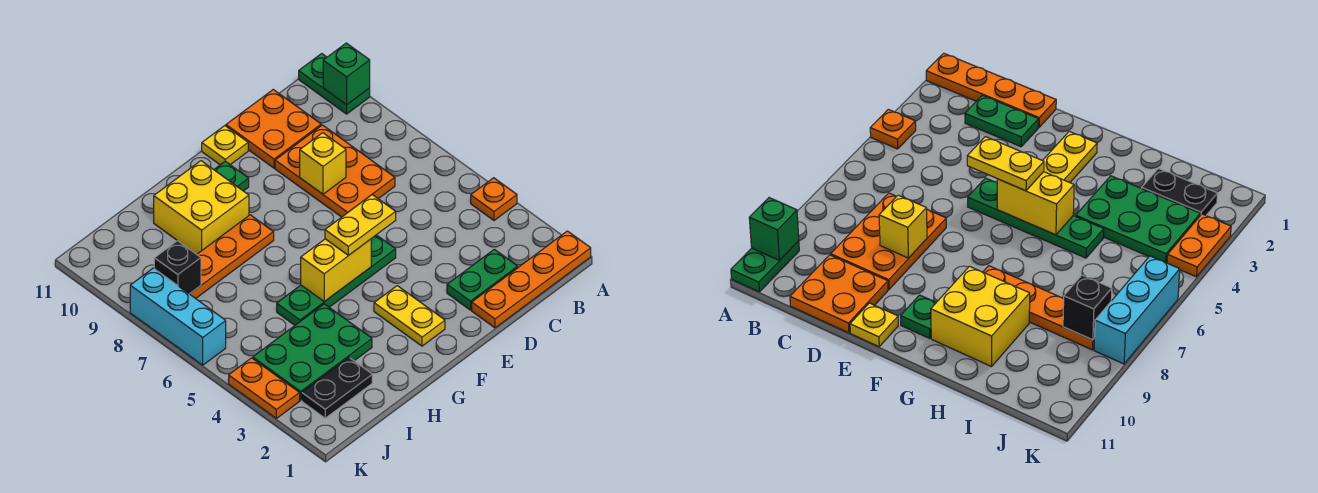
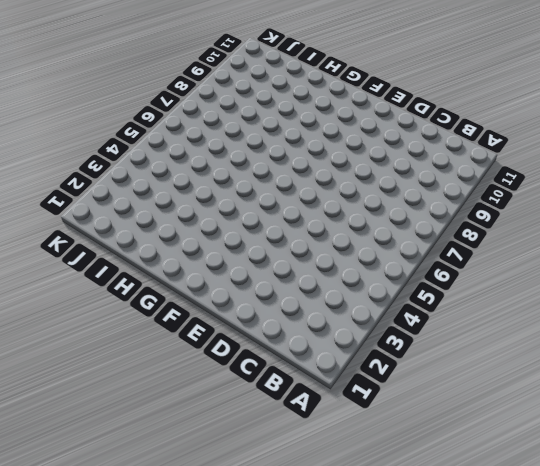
none -> orange plate A1:D1 level 1
none -> orange plate A4 level 1
none -> green plate A10:A11 level 1

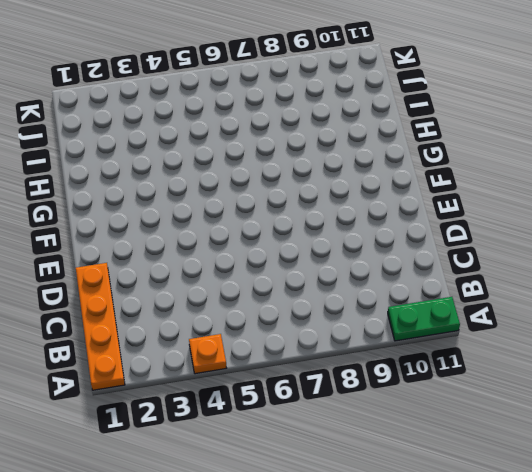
none -> green plate C2:D2 level 1
none -> orange plate C7:D9 level 1
none -> orange plate C10:D11 level 1

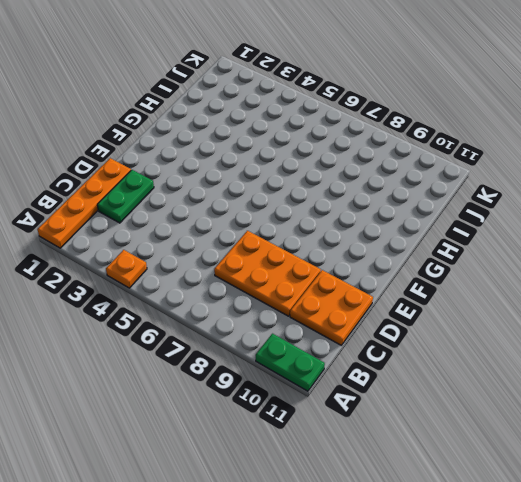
none -> green plate E5:H5 level 1
none -> yellow plate E11 level 1
none -> yellow plate F2:F3 level 1

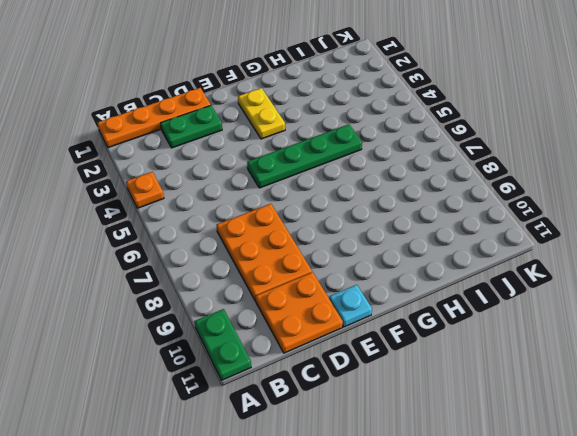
cyan plate E11 level 1 -> yellow plate E11 level 1
none -> green plate F10 level 1
none -> orange plate G8:J8 level 1
none -> yellow brick G9:H10 level 1

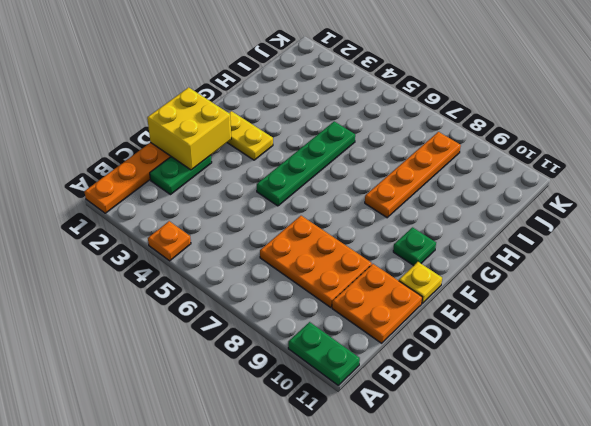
yellow brick D1:E2 level 2 -> yellow brick G9:H10 level 1
none -> green plate H3:J4 level 1
none -> black plate I2:J2 level 1
none -> orange plate K3:K4 level 1

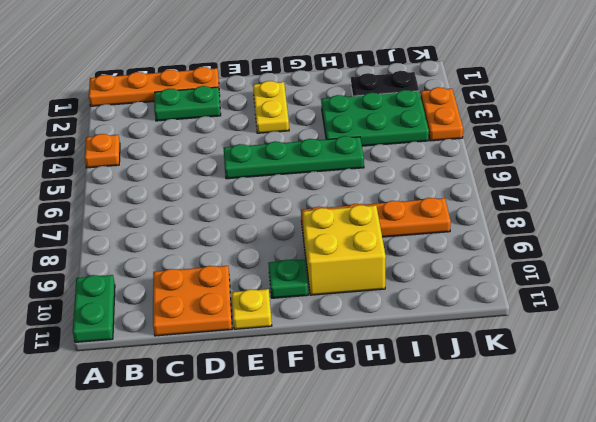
none -> orange plate C7:D9 level 1
none -> cyan brick K6:K8 level 1
none -> green brick A10 level 2

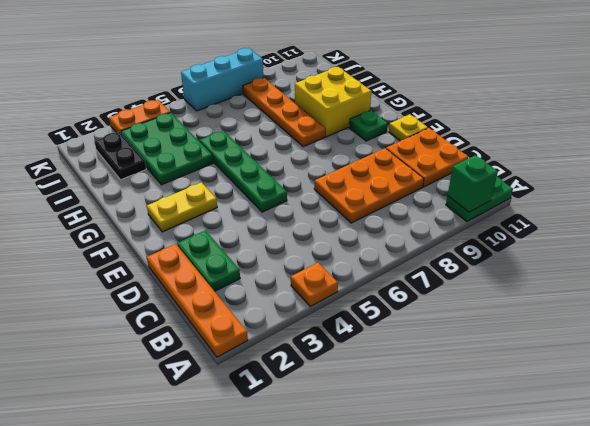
none -> yellow brick D8 level 2
none -> yellow brick F5:G5 level 2
none -> black brick J8 level 2

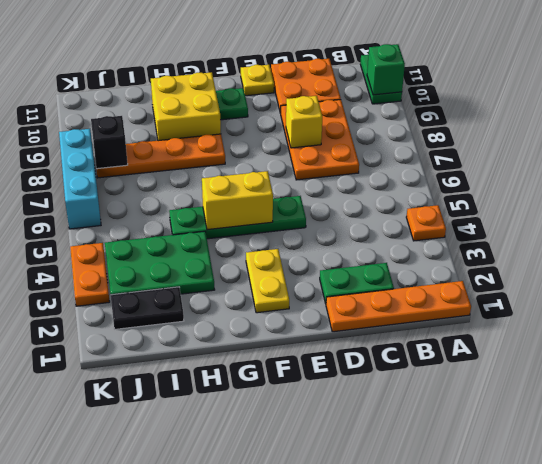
none -> yellow plate E5:F5 level 3

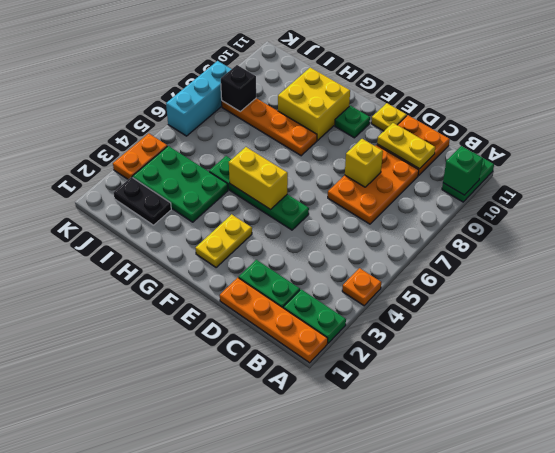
green plate A2:B2 level 1 -> none
yellow plate C10:D10 level 2 -> yellow plate E5:F5 level 3

